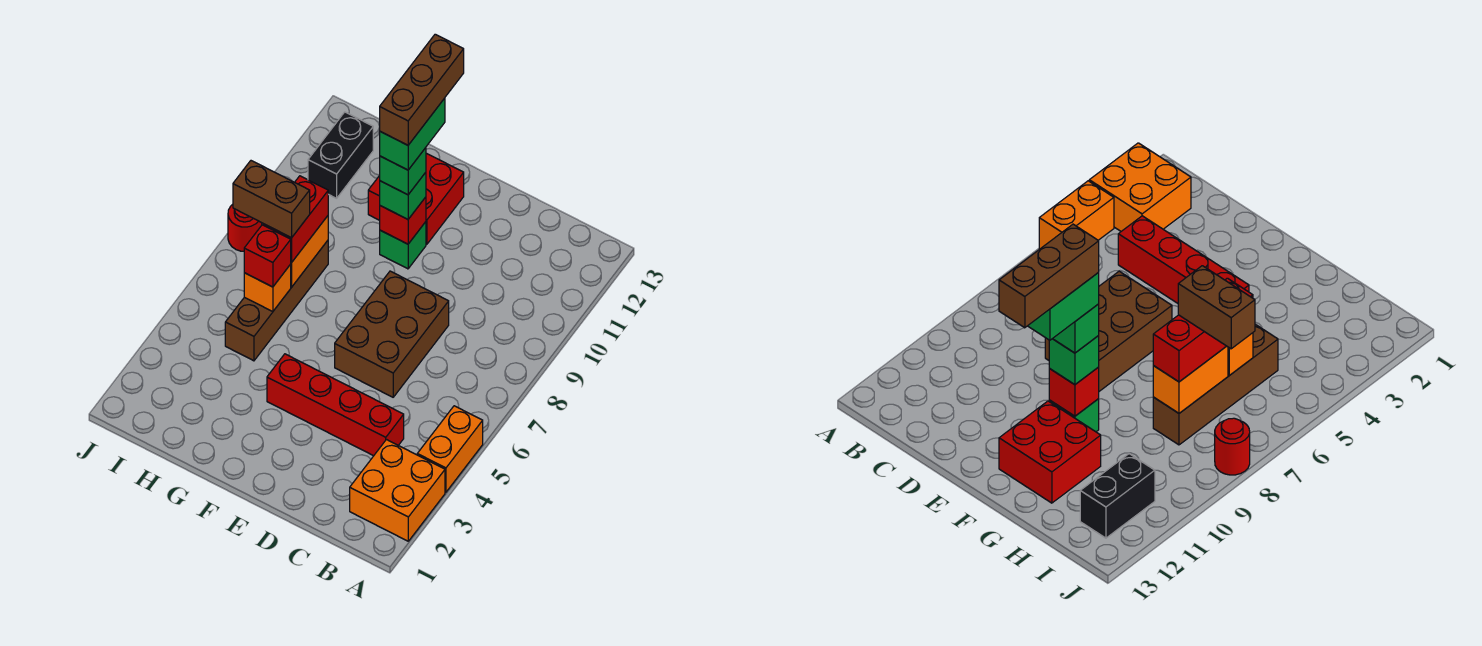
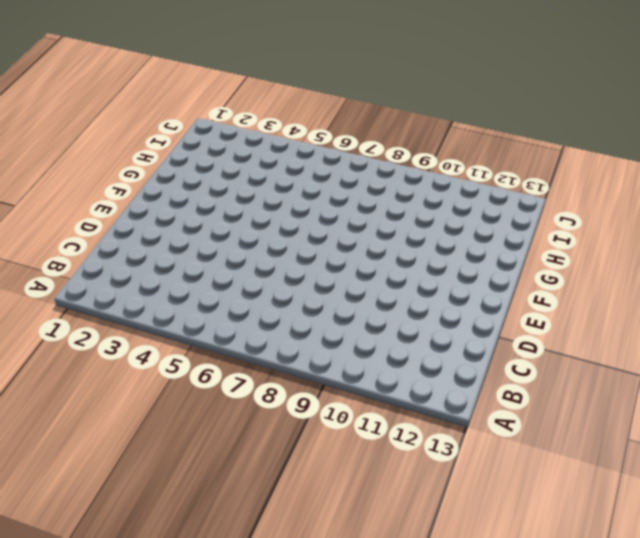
none -> orange brick A2:B3 level 1
none -> orange brick A4:A5 level 1
none -> red brick C4:F4 level 1

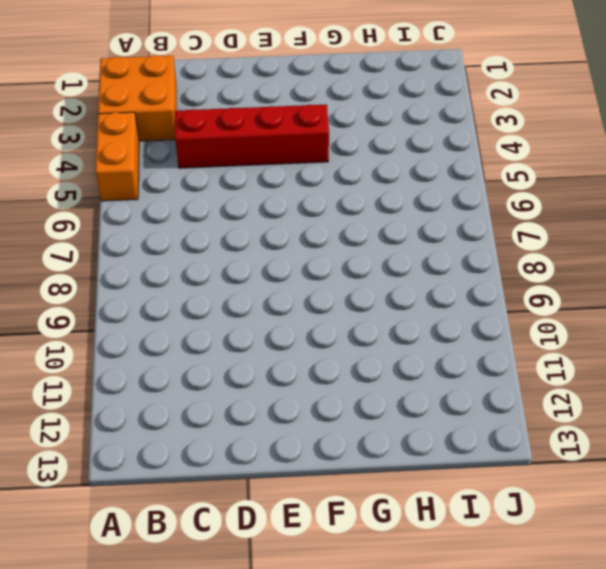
none -> brown brick D6:E8 level 1
none -> green brick F10 level 1
none -> red brick F11:G12 level 1

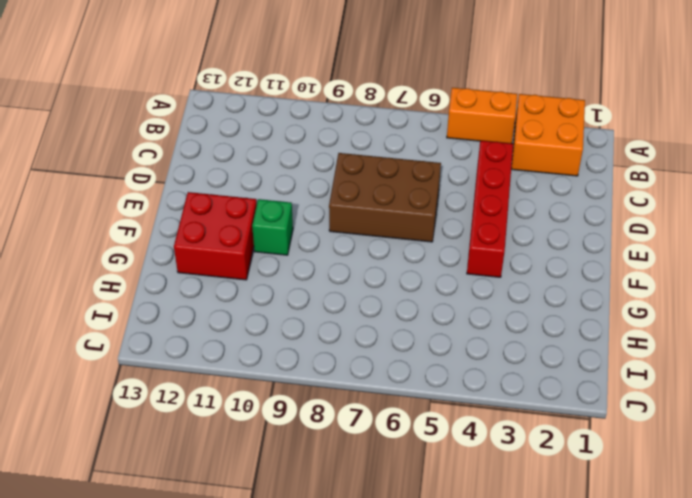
none -> brown brick H5:H8 level 1
none -> black brick I11:I12 level 1
none -> red round brick J8 level 1

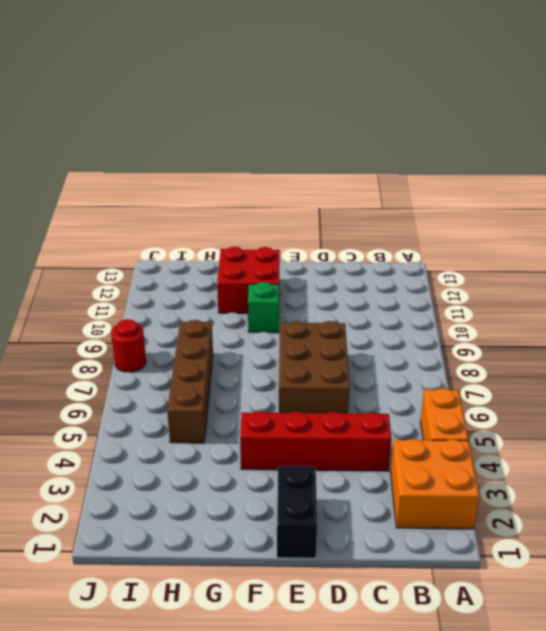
black brick E1:E2 level 1 -> black brick I11:I12 level 1
none -> red brick F10 level 2
none -> orange brick H6 level 2
none -> orange brick H7:H8 level 2

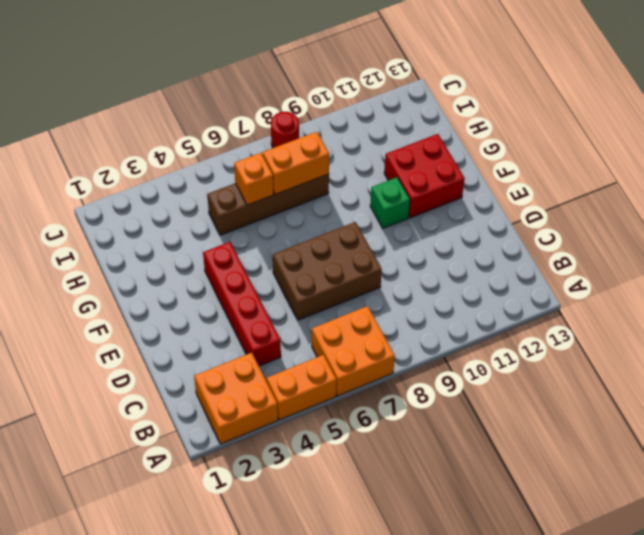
orange brick A6:B7 level 1 -> none
none -> black brick I11:I12 level 1
none -> red brick F10 level 2
none -> green brick F10 level 3

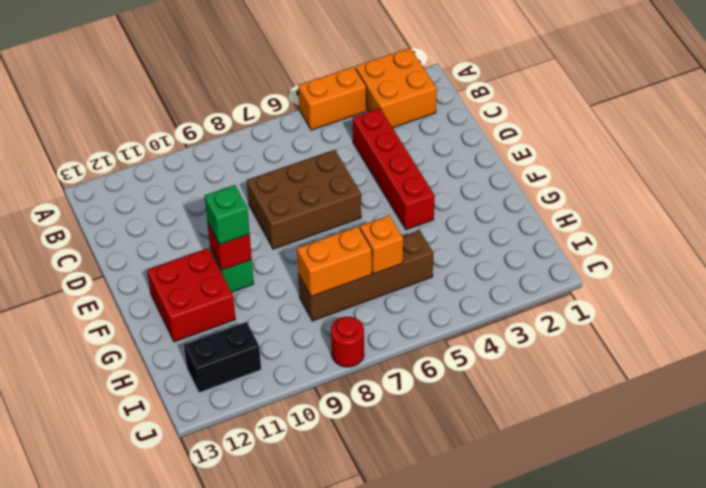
none -> red brick H6 level 3
none -> red brick H7:H8 level 3
none -> green brick F10 level 4

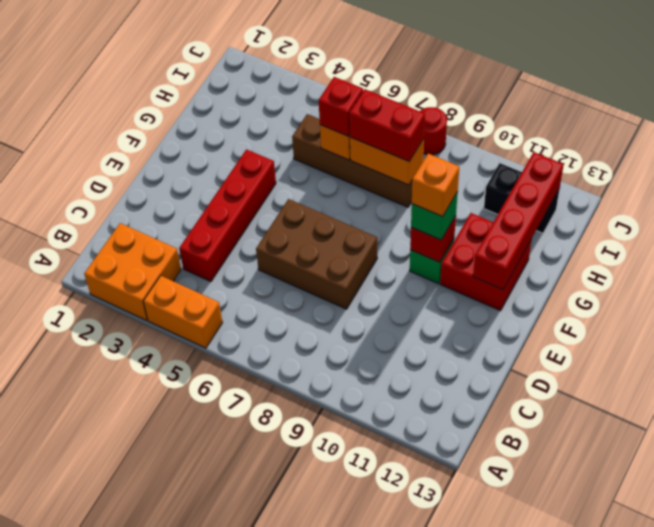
orange brick F10 level 4 -> green brick F10 level 4
red brick F12:I12 level 2 -> none
none -> brown brick H7:I7 level 4
none -> green brick F10:F11 level 5
none -> brown brick F10:F12 level 6

